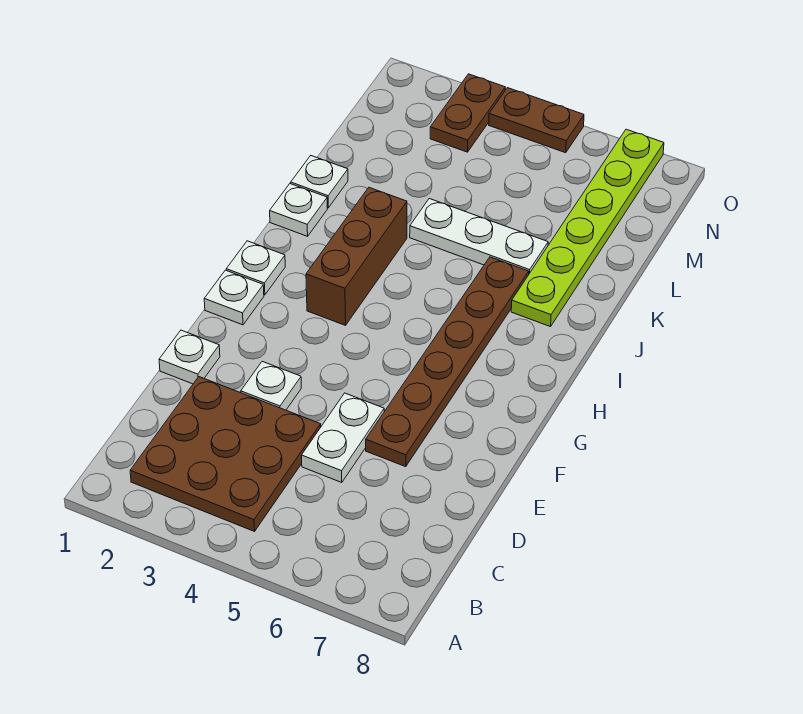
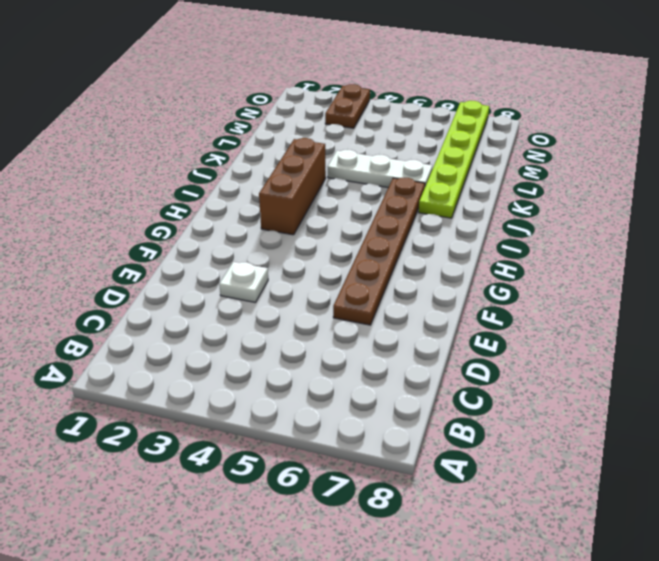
none -> brown plate B2:D4 level 1
none -> white plate D5:E5 level 1
none -> white plate E1 level 1

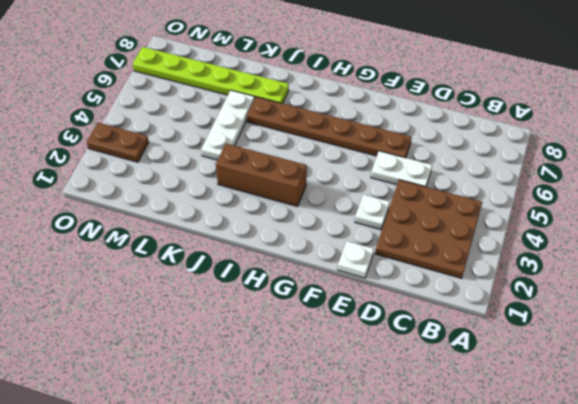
none -> white plate G1 level 1
none -> white plate H1 level 1
none -> white plate J1 level 1

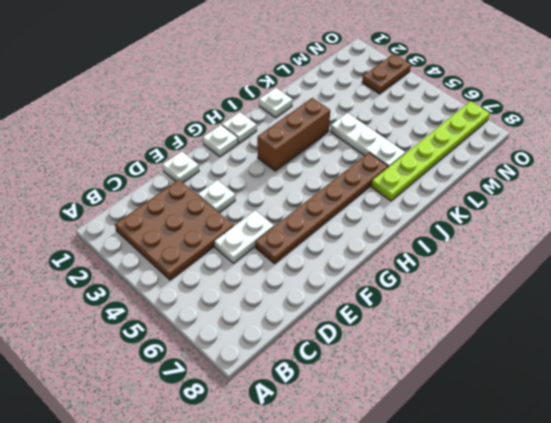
none -> white plate K1 level 1
none -> brown plate O4:O5 level 1

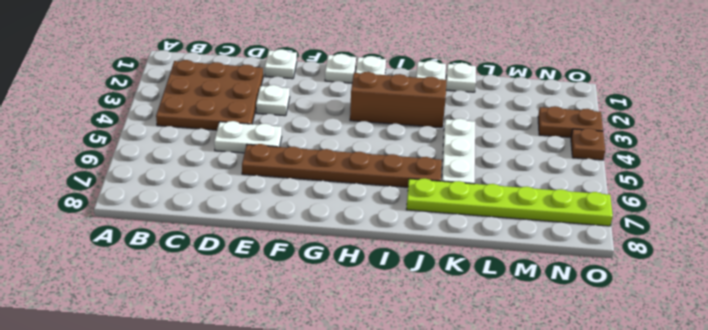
brown plate O4 level 1 -> brown plate O4:O5 level 1

